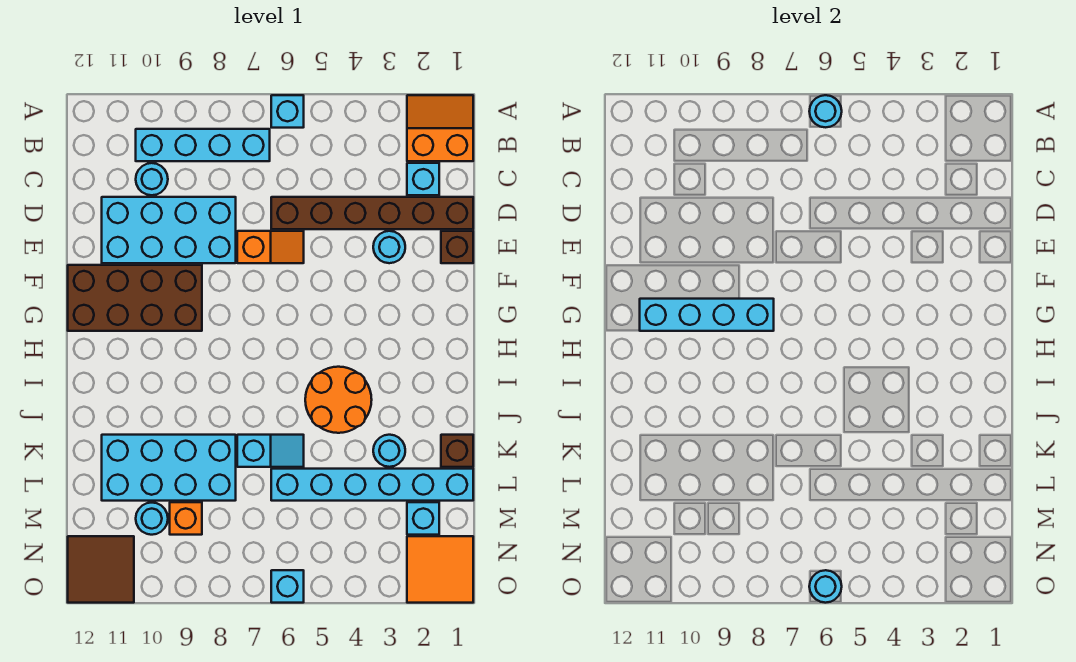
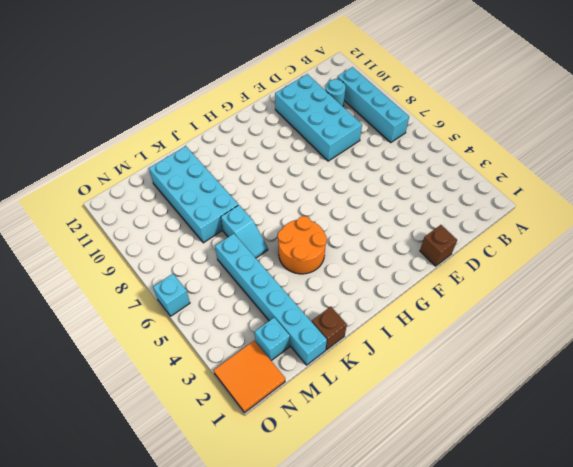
none -> orange slope A1:B2 level 1 top B
none -> cyan brick A6 level 1
none -> cyan brick C2 level 1

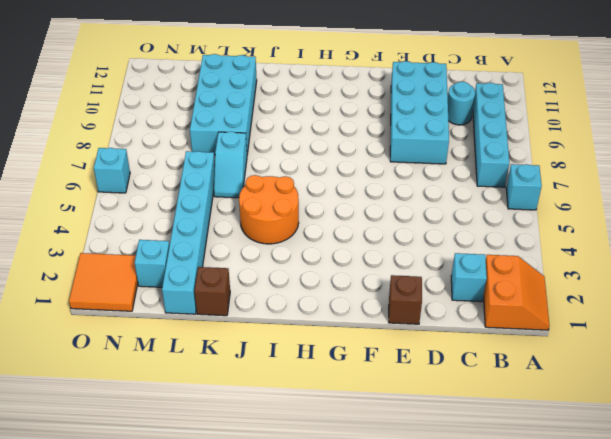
none -> brown brick D1:D6 level 1
none -> cyan round brick E3 level 1
none -> orange slope E6:E7 level 1 top 7

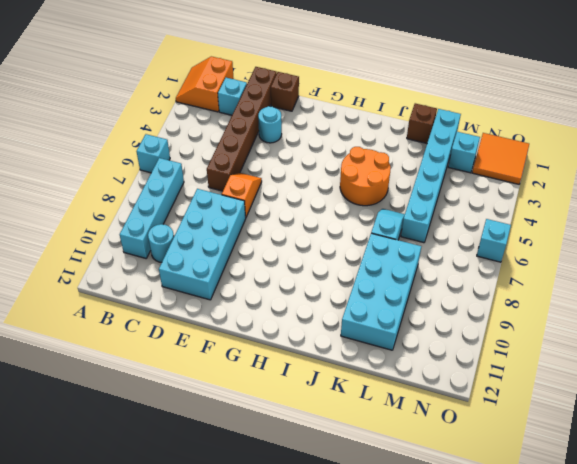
none -> brown brick F9:G12 level 1
none -> cyan round brick K3 level 1
none -> orange brick M9 level 1

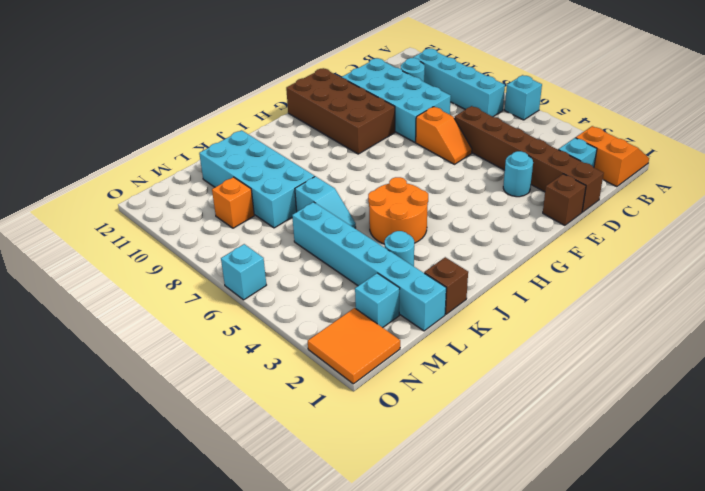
none -> cyan round brick M10 level 1
none -> brown tile N11:O12 level 1
none -> cyan round brick A6 level 2

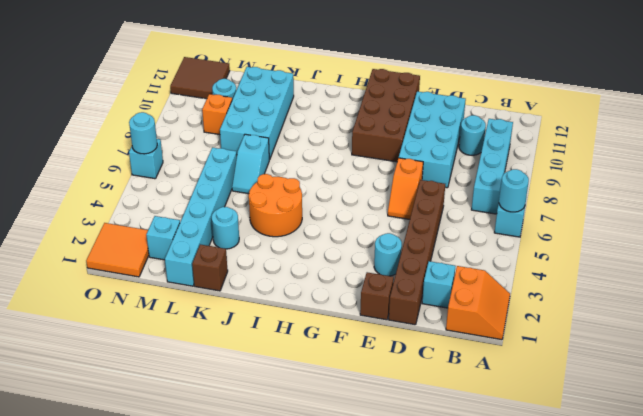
none -> cyan brick G8:G11 level 2

